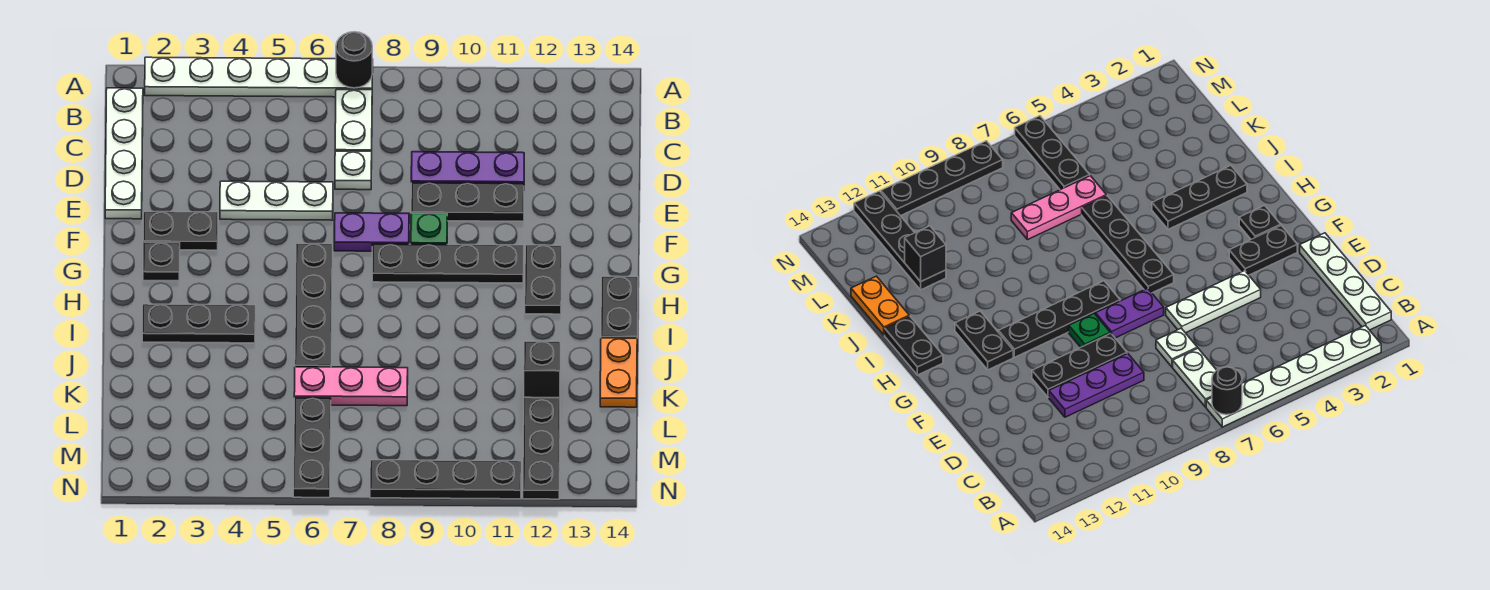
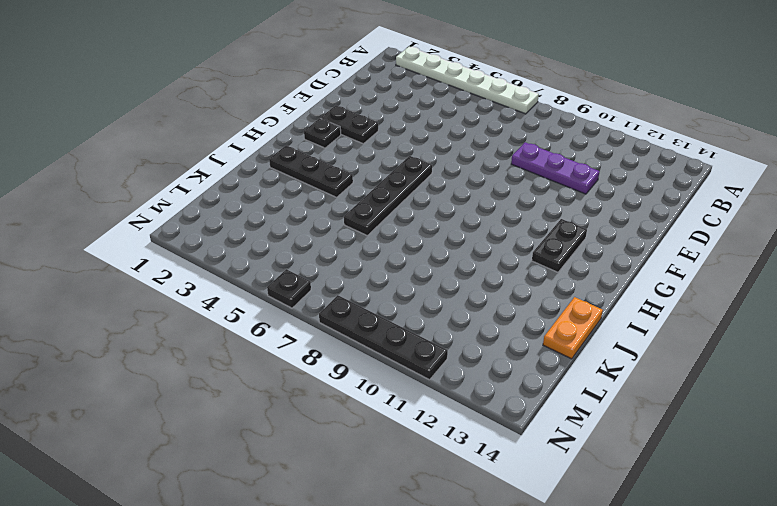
black plate N6 level 1 -> black plate L6:N6 level 1
none -> white plate B1:E1 level 1
none -> white plate B7:C7 level 1
none -> white plate D7 level 1

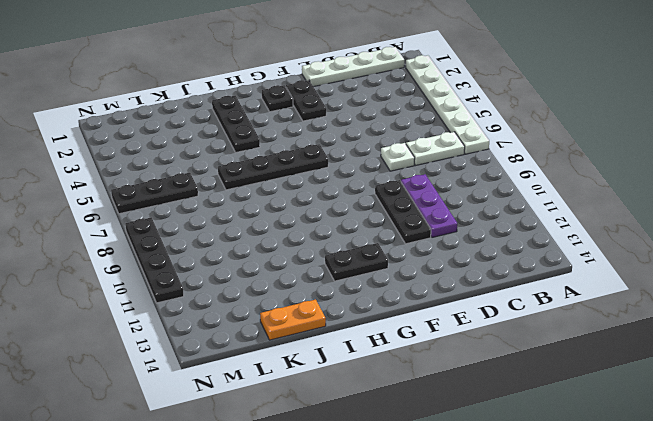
none -> white plate E4:E6 level 1
none -> purple plate F7:F8 level 1
none -> green plate F9 level 1

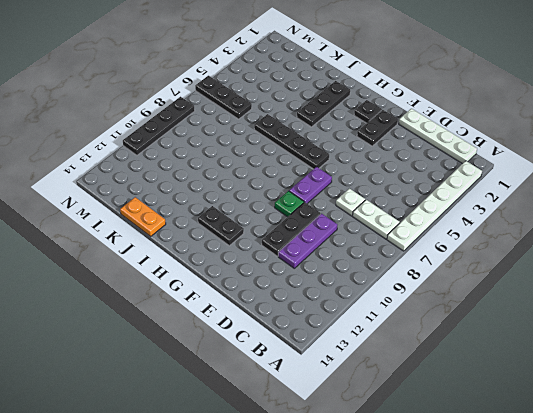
none -> white plate E4:E6 level 1
none -> black plate G8:G11 level 1
none -> black plate H14:I14 level 1

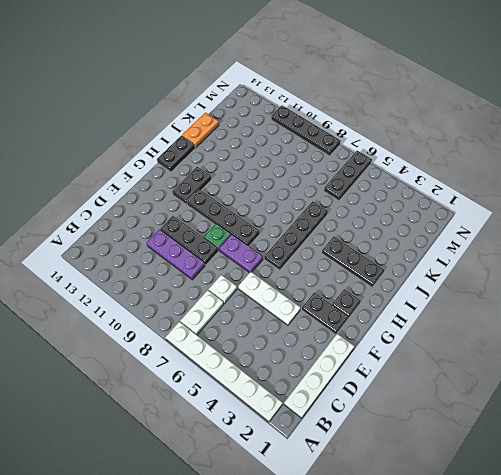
none -> pink plate K6:K8 level 1
none -> black plate K12:N12 level 1
none -> black round brick A7 level 2

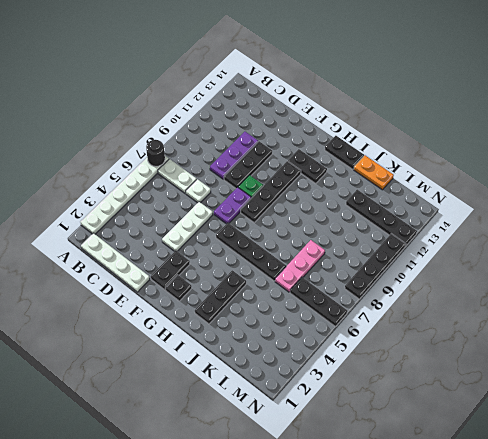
none -> black brick K12 level 2

